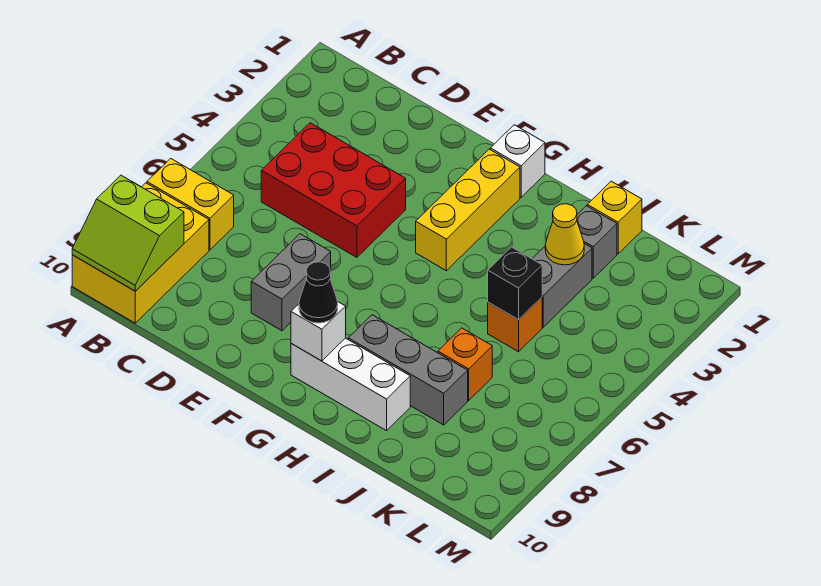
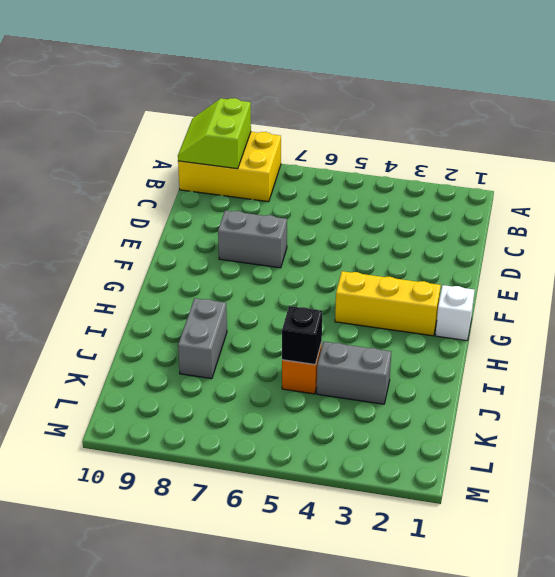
grey brick I8:J8 level 1 -> grey brick H8:J8 level 1
none -> yellow brick A7:B7 level 1
none -> red brick C4:E5 level 1
none -> white brick G9:I9 level 1

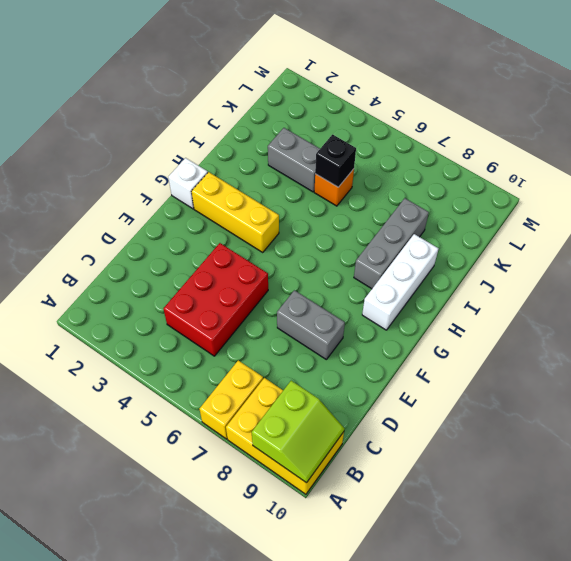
none -> yellow brick J1 level 1
none -> grey brick J2 level 1
none -> orange brick J7 level 1

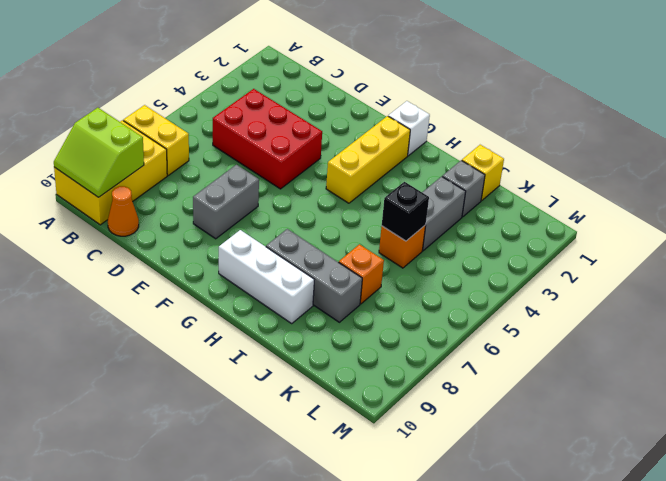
orange cone C10 level 1 -> none
none -> white brick G9 level 2
none -> yellow cone J3 level 2
none -> black cone G9 level 3

